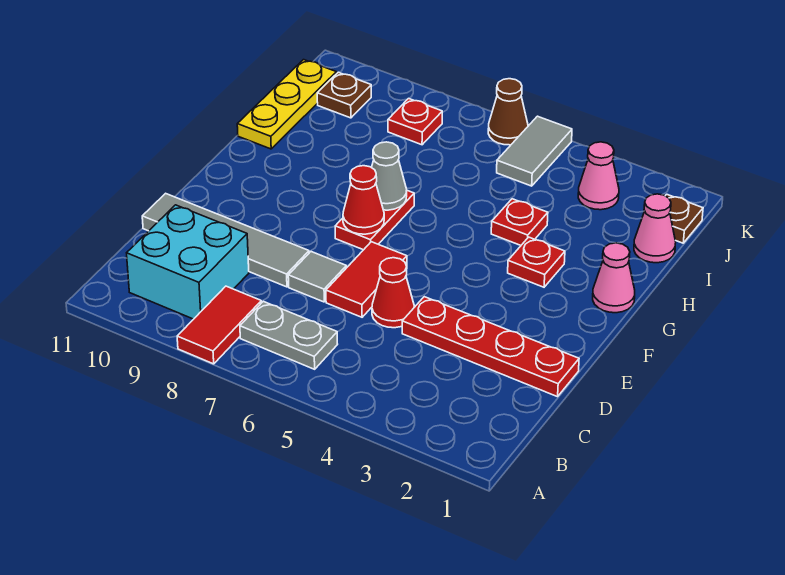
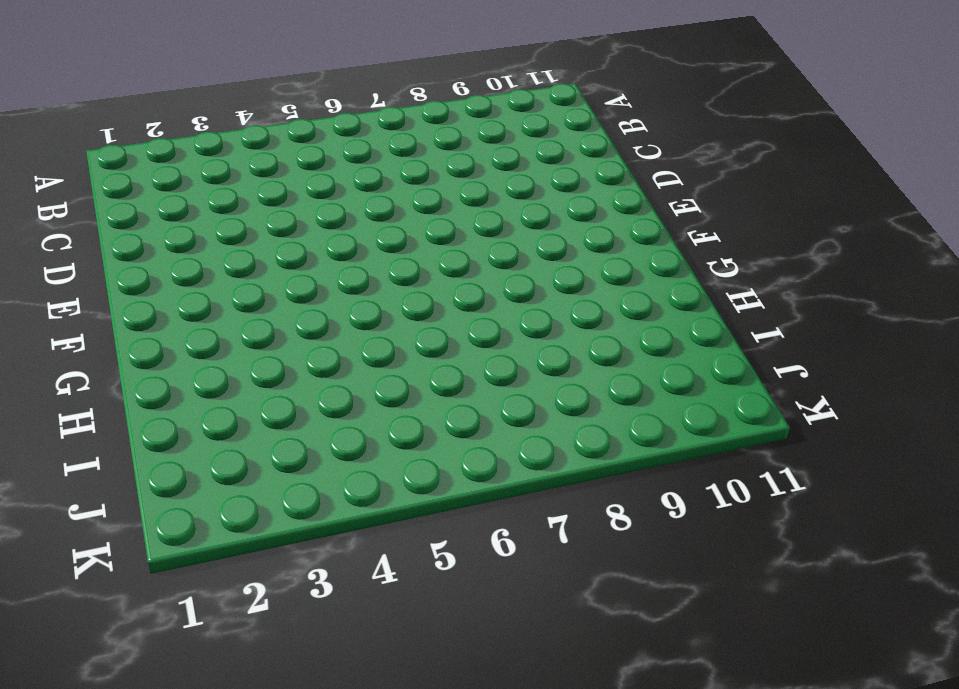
none -> red tile A8:B8 level 1
none -> grey plate B6:B7 level 1
none -> cyan brick B9:C10 level 1

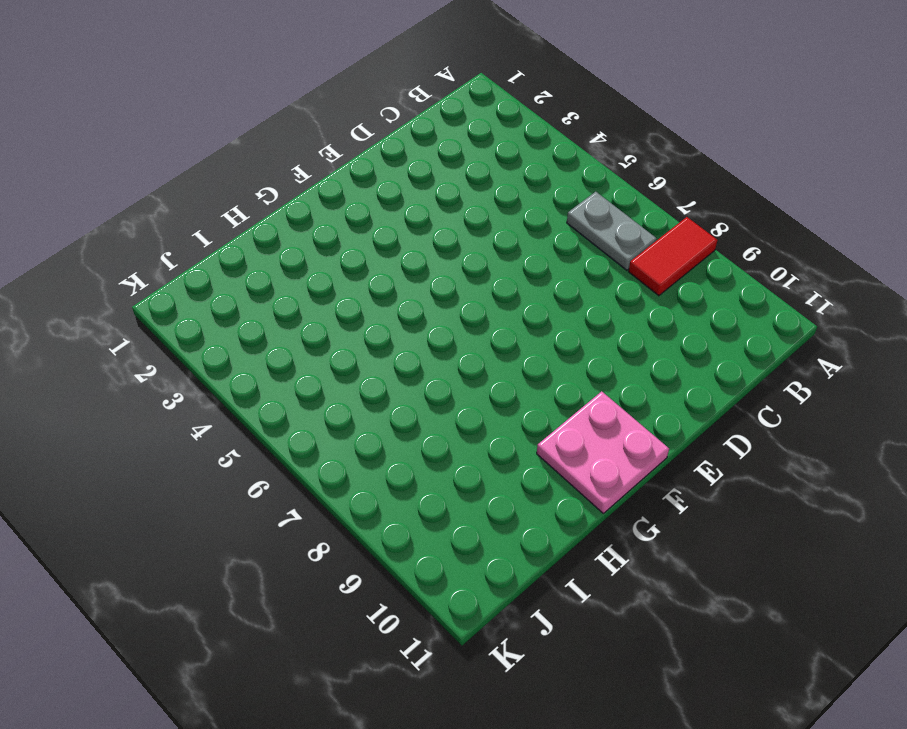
pink plate F10:G11 level 1 -> none
none -> cyan brick B9:C10 level 1
none -> red plate D1:D4 level 1
none -> red cone D5 level 1

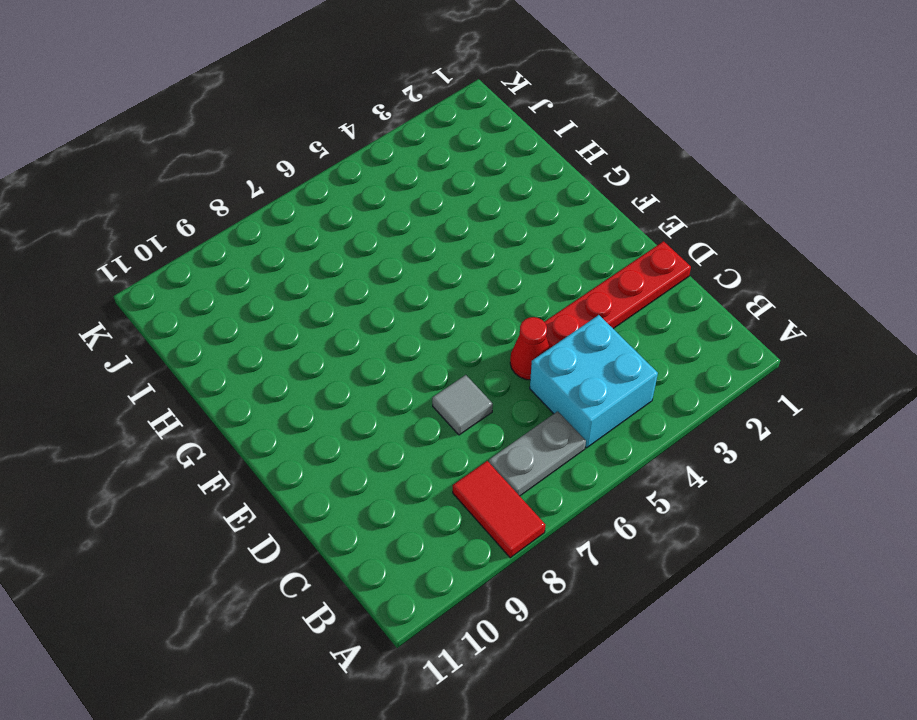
cyan brick B4:C5 level 1 -> cyan brick B9:C10 level 1
none -> red tile D6:E6 level 1
none -> grey tile D8:D11 level 1
none -> red plate F7:G7 level 1

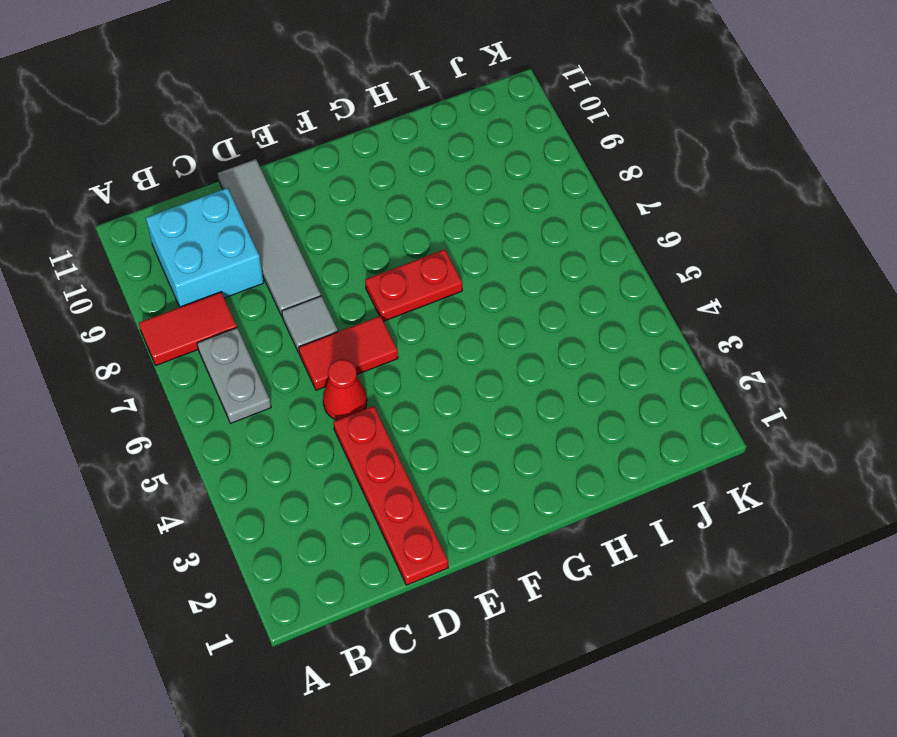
none -> pink cone G1 level 1
none -> red plate G3 level 1
none -> red plate H4 level 1

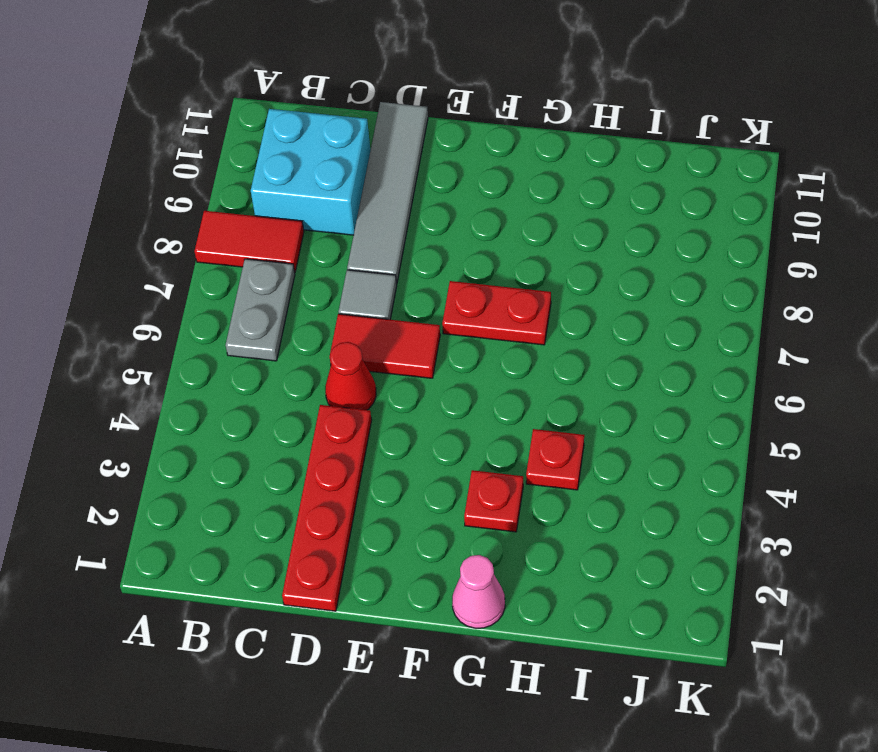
none -> yellow plate H11:J11 level 1
none -> pink cone I1 level 1
none -> brown plate J1 level 1

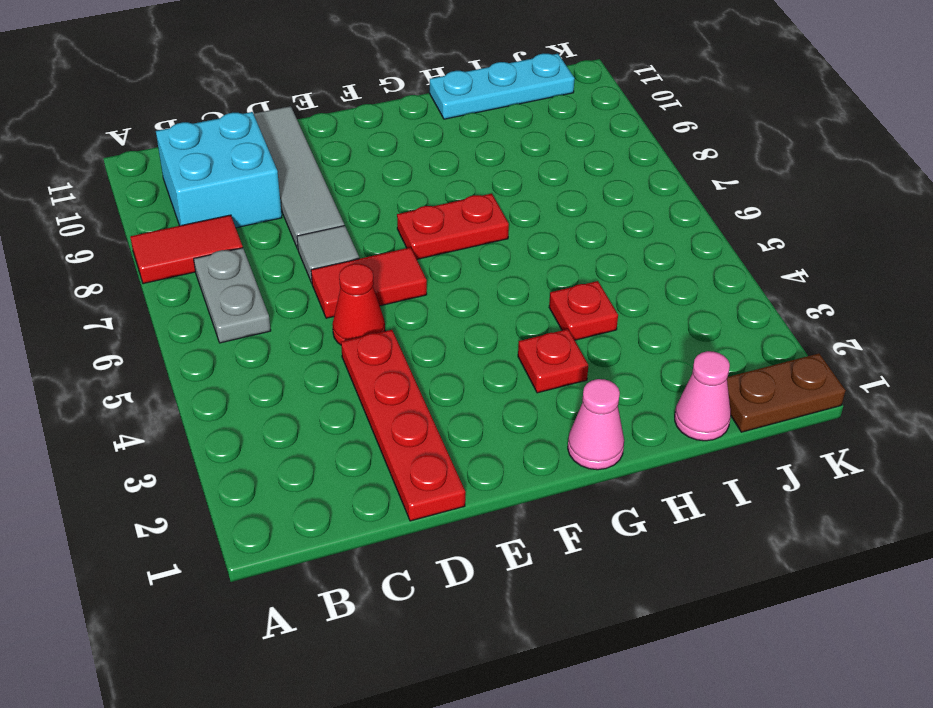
cyan plate H11:J11 level 1 -> yellow plate H11:J11 level 1
brown plate J1:K1 level 1 -> brown plate J1 level 1
none -> pink cone J3 level 1
none -> grey tile J5:K5 level 1
none -> red plate J8 level 1

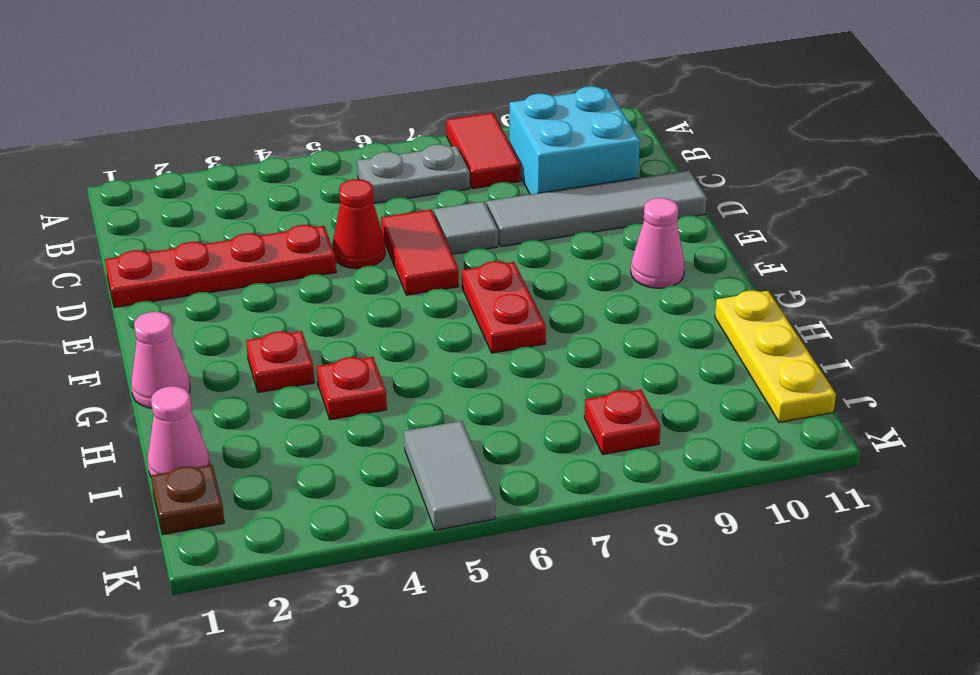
pink cone F10 level 1 -> pink cone J3 level 1
none -> brown plate J10 level 1
none -> brown cone K6 level 1
none -> red cone F7 level 2

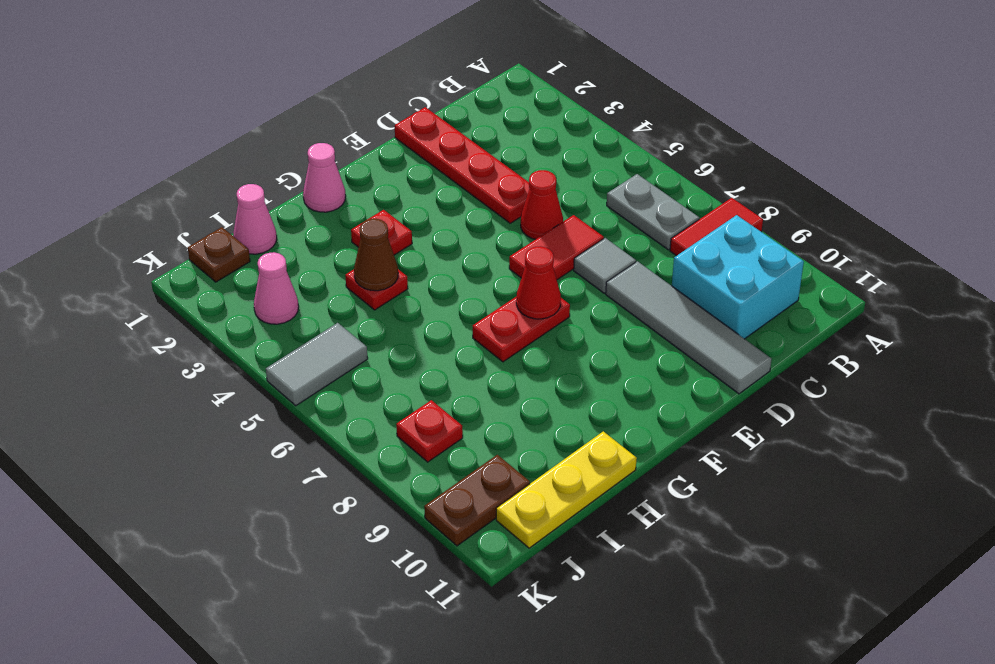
brown cone H4 level 2 -> brown cone K6 level 1
brown plate J10:K10 level 1 -> brown plate J10 level 1
none -> grey cone G7 level 2

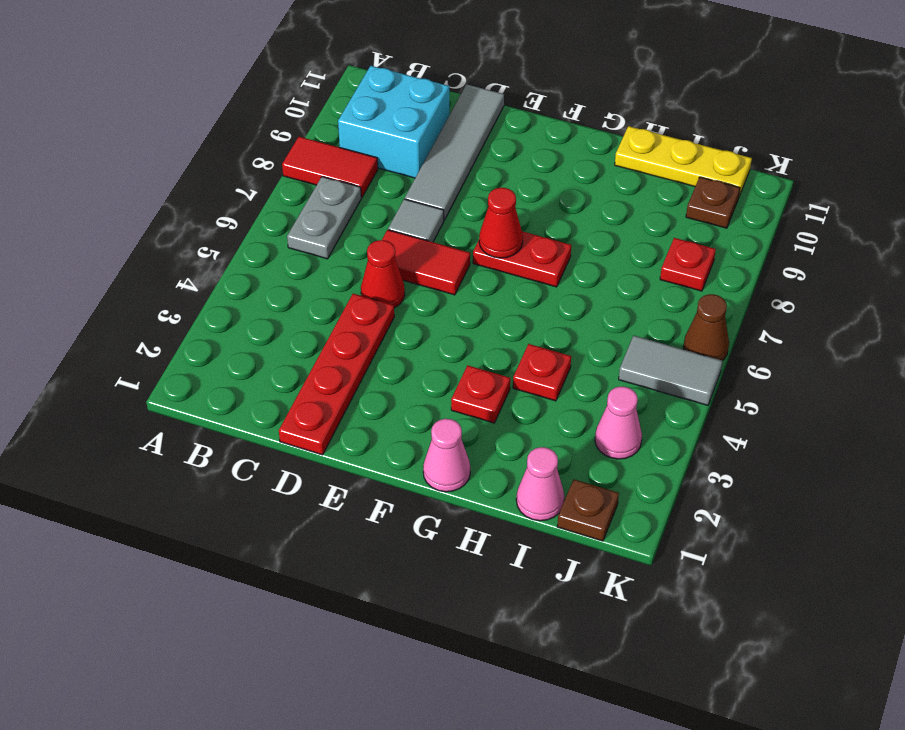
none -> grey cone G7 level 2

